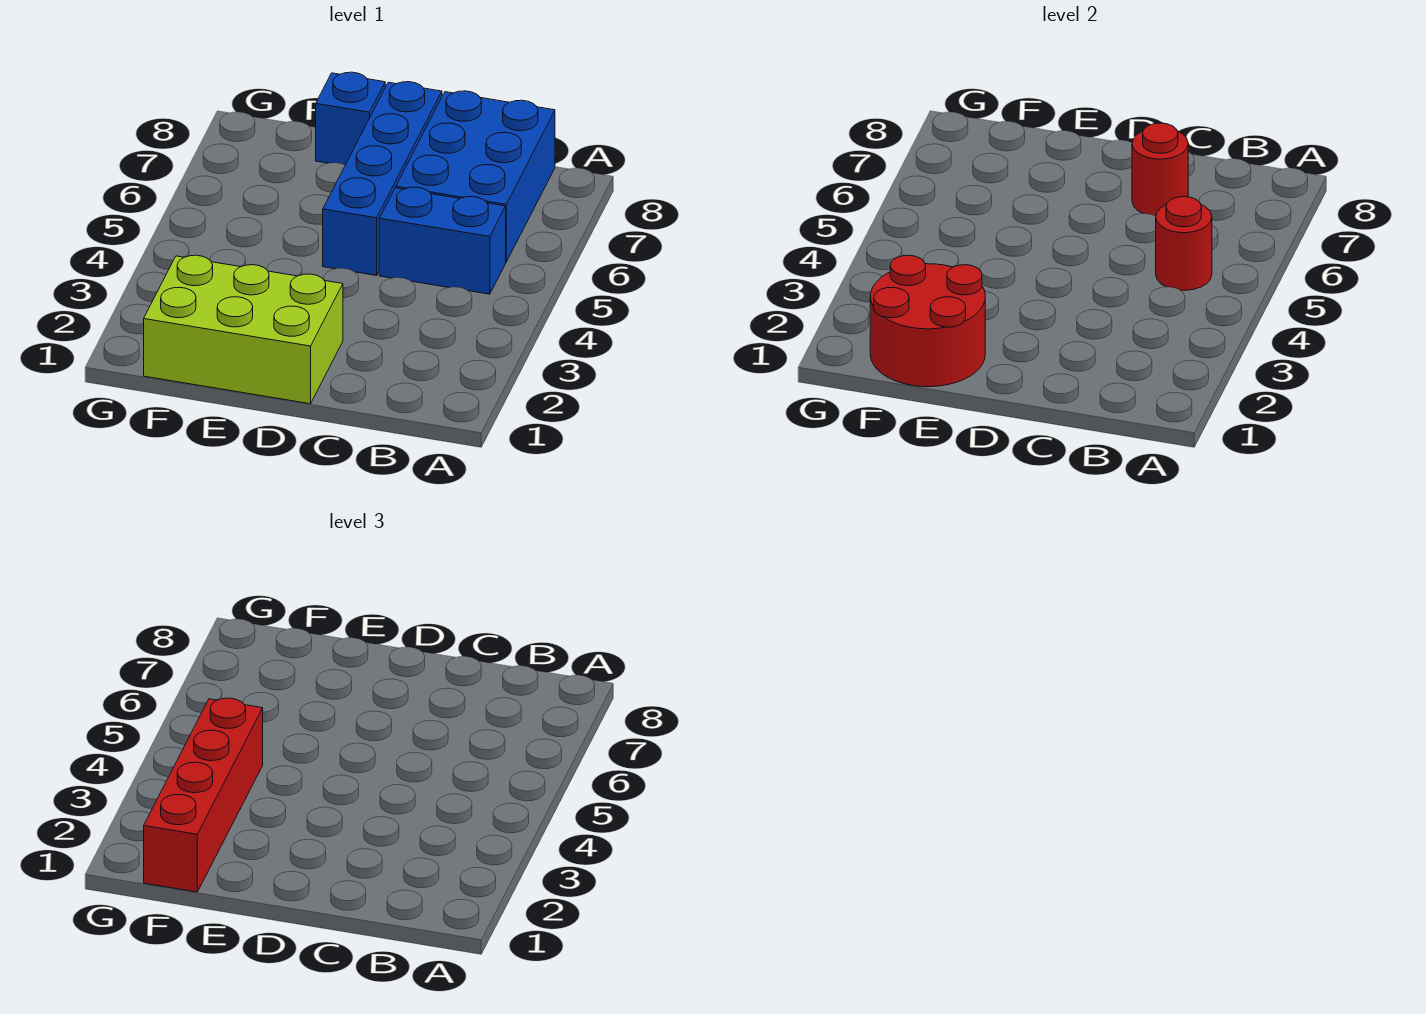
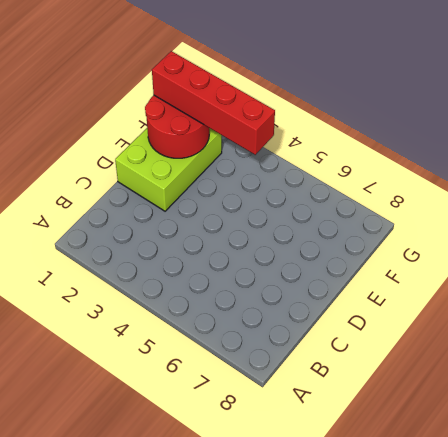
none -> blue brick B5:C5 level 1
none -> blue brick B6:C8 level 1

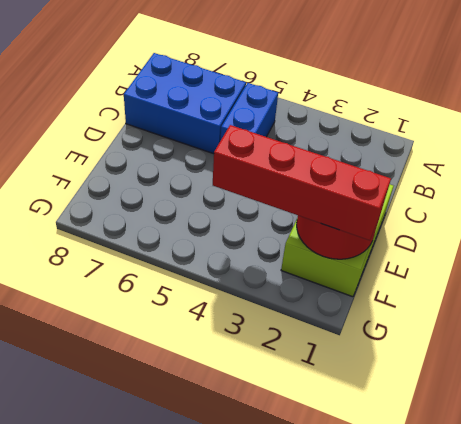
none -> blue brick D5:D8 level 1
none -> blue brick E8 level 1

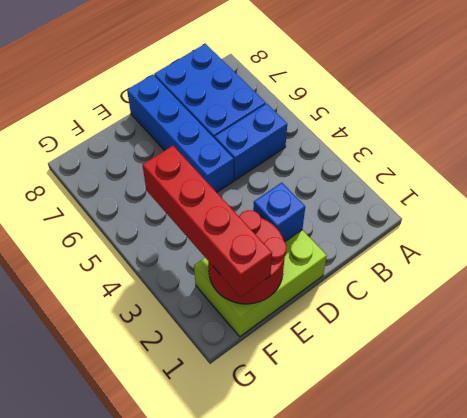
blue brick D2 level 2 -> blue brick E8 level 1
none -> red round brick B5 level 2
none -> red round brick C7 level 2

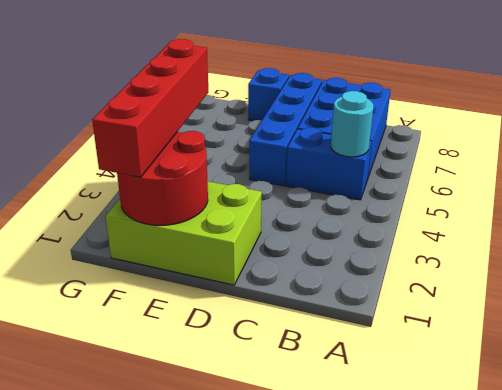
cyan round brick B5 level 2 -> red round brick B5 level 2
none -> red round brick C7 level 2

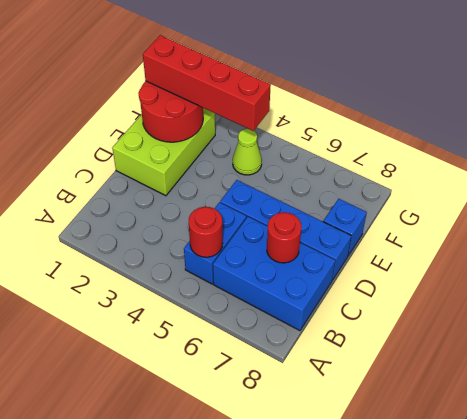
lime cone F4 level 1 -> none

